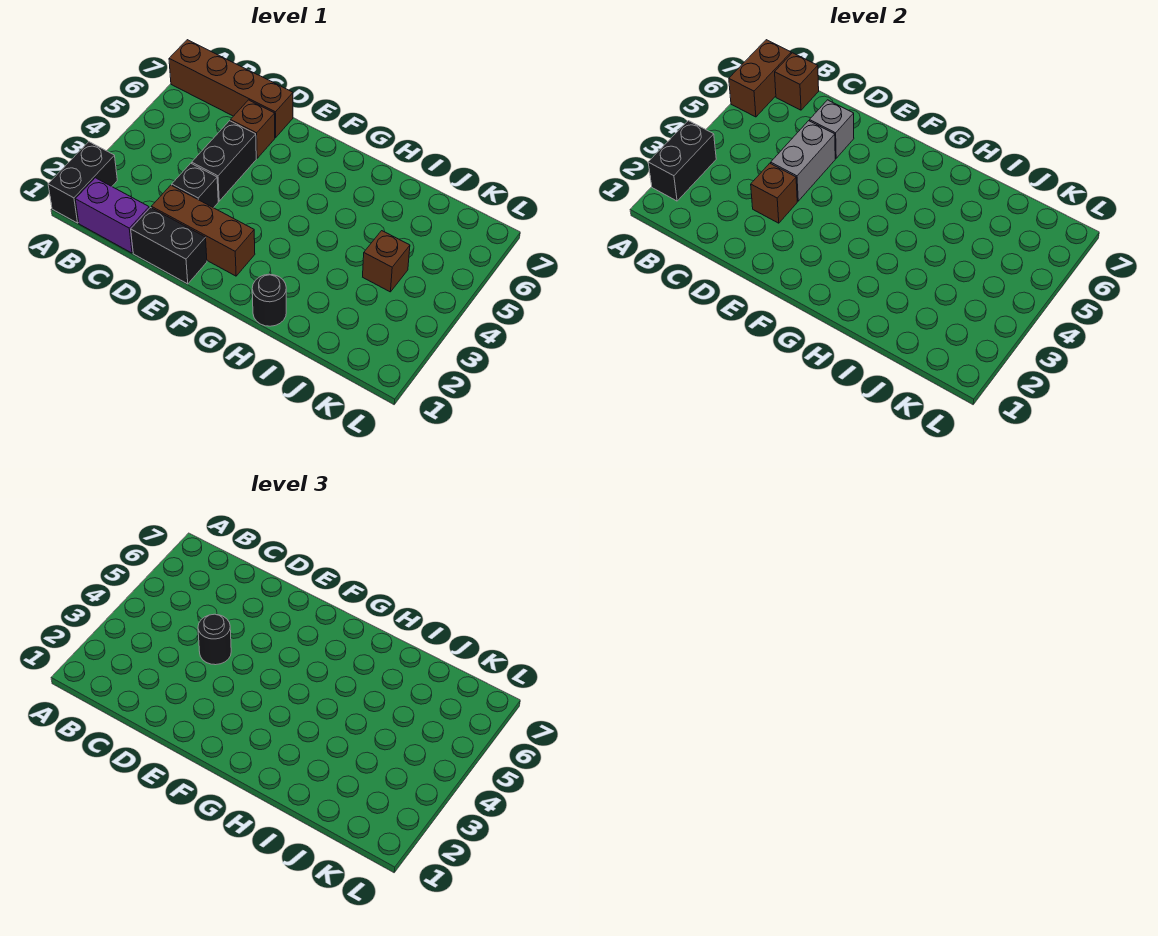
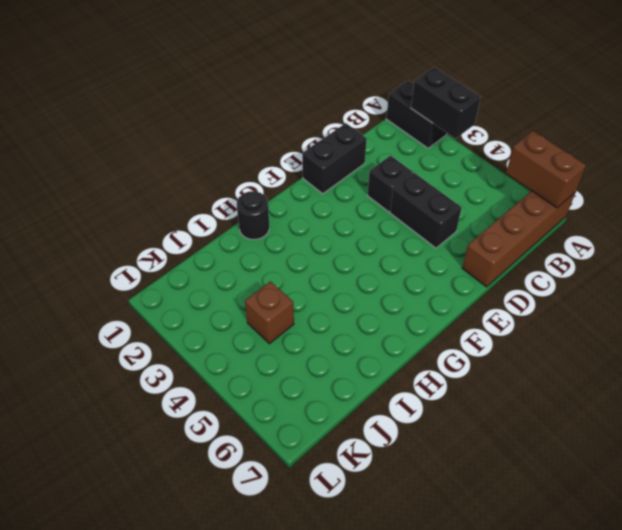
none -> purple brick B1:C1 level 1
none -> brown brick D2:F2 level 1
none -> brown brick D6 level 1

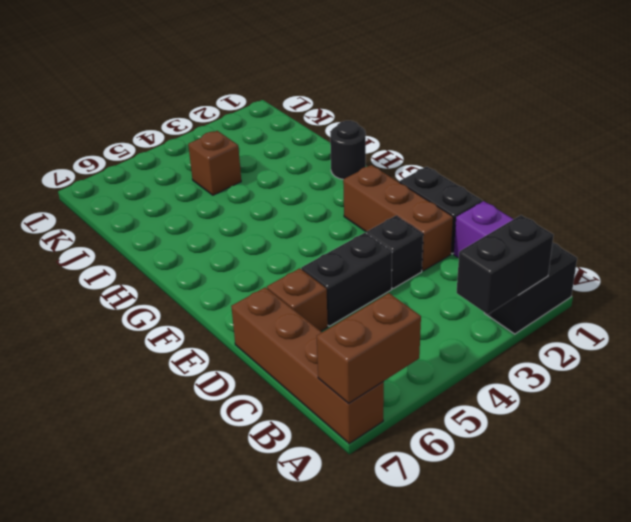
none -> brown brick B7 level 2
none -> brown brick D3 level 2
none -> grey brick D4:D5 level 2

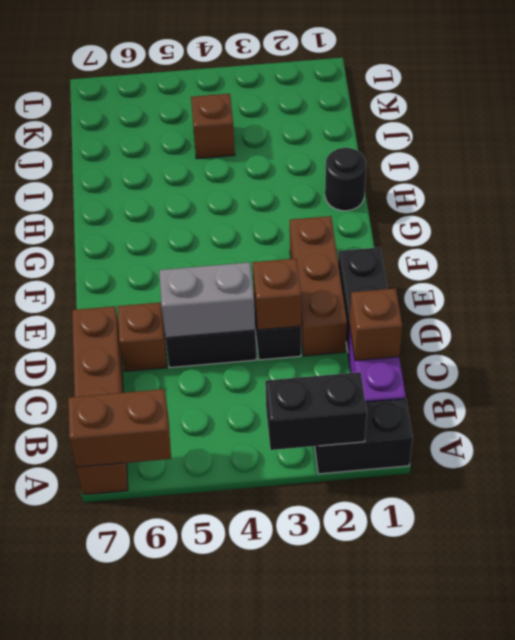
brown brick C1 level 2 -> brown brick B7 level 2
none -> grey brick D6 level 2
none -> black round brick D4 level 3

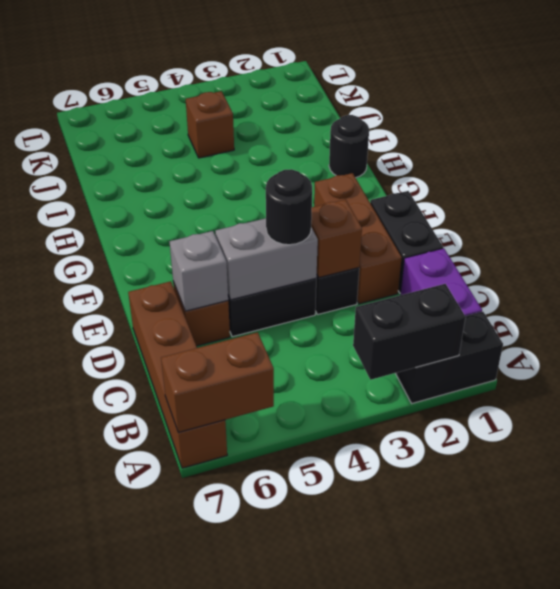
none -> brown brick B7 level 2

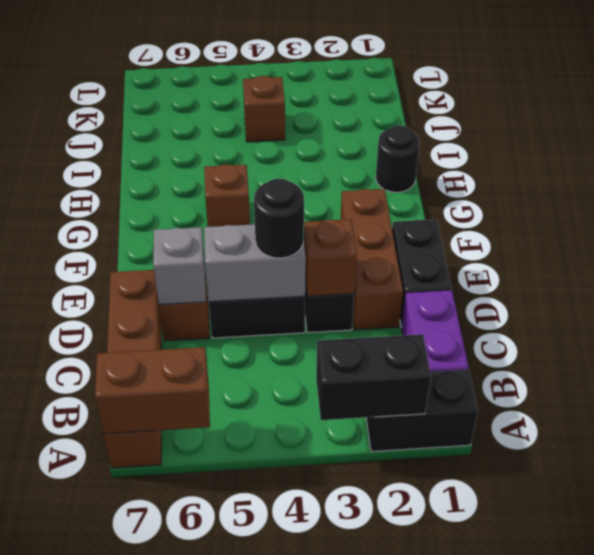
brown brick G5 level 1 -> brown brick B7 level 2

